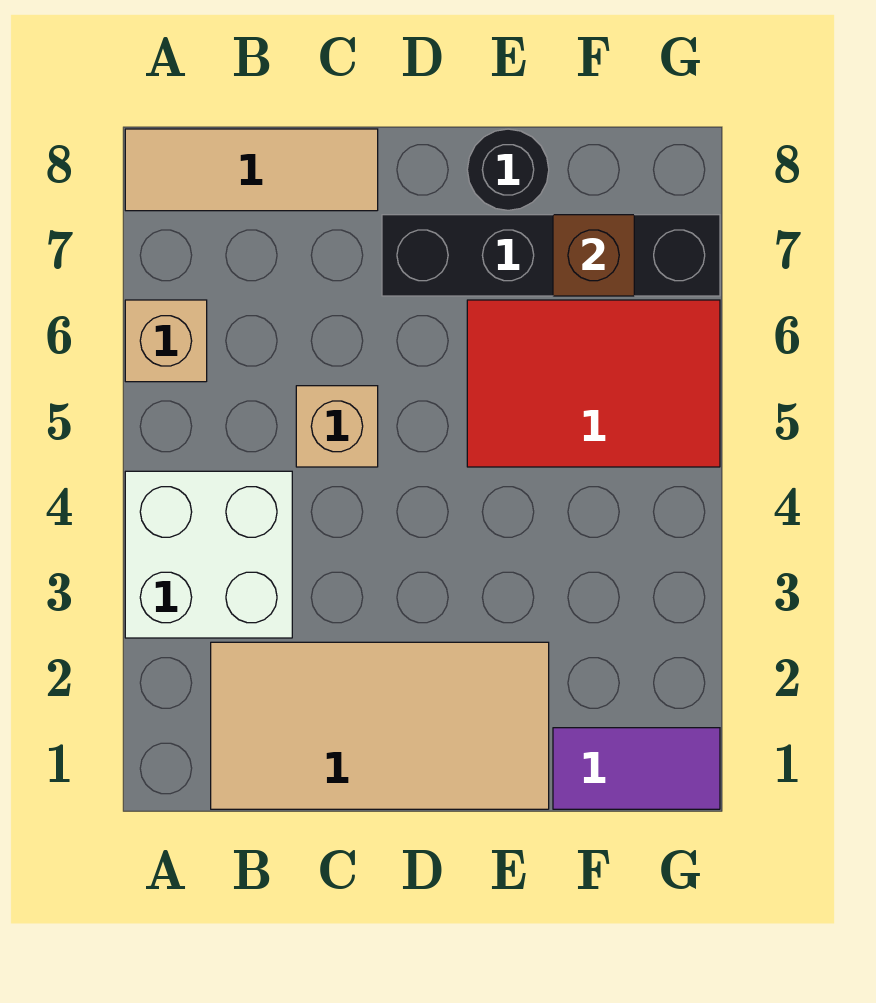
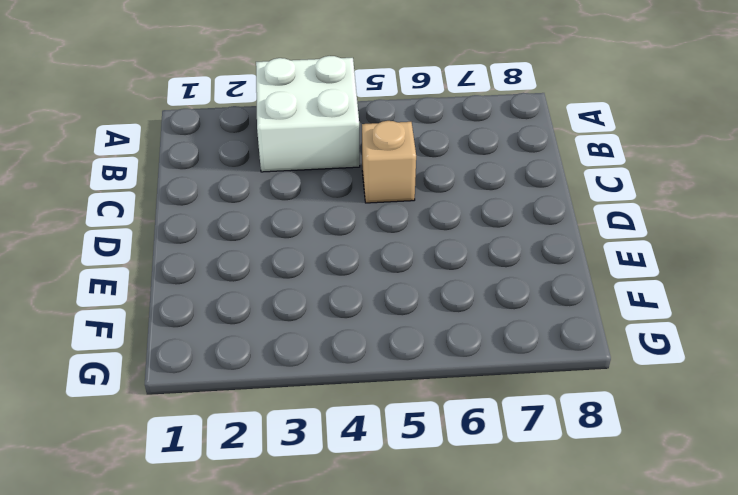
none -> tan brick A6 level 1
none -> tan tile A8:C8 level 1

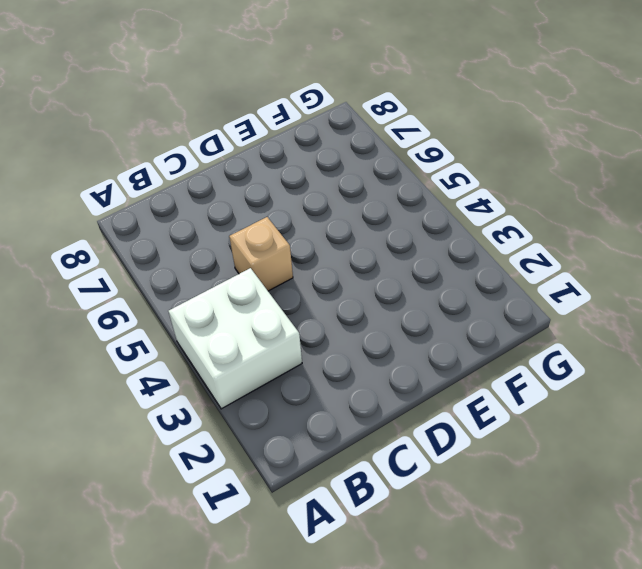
none -> tan brick A6 level 1
none -> tan tile A8:C8 level 1

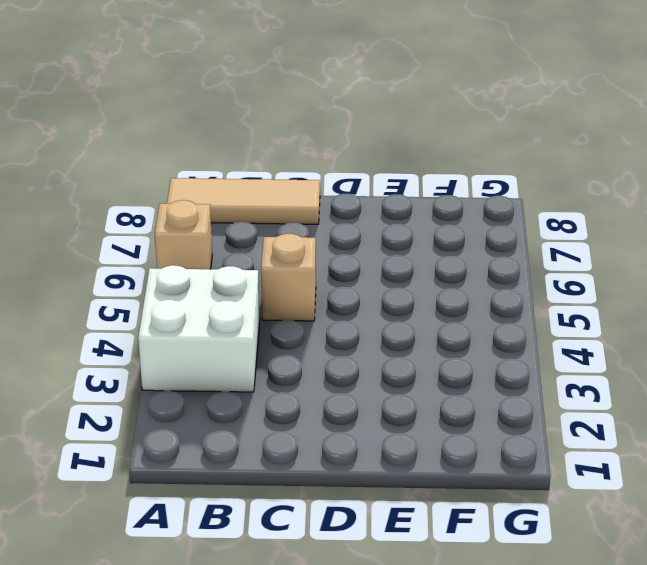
none -> tan tile B1:E2 level 1
none -> black brick D7:G7 level 1

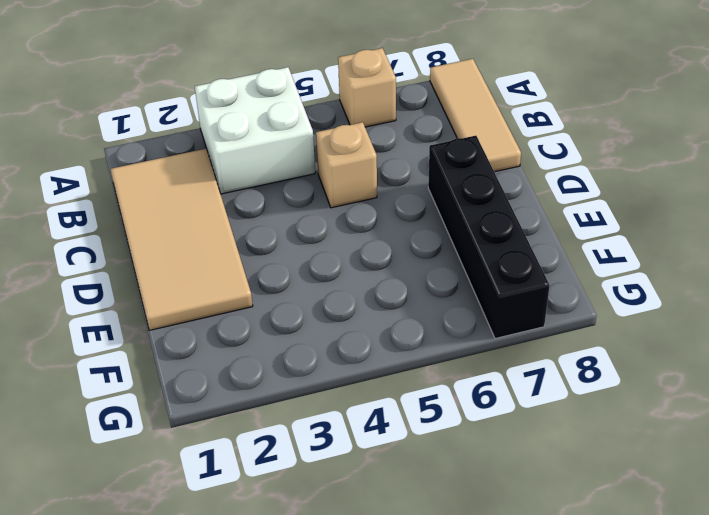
none -> red tile E5:G6 level 1
none -> black round brick E8 level 1

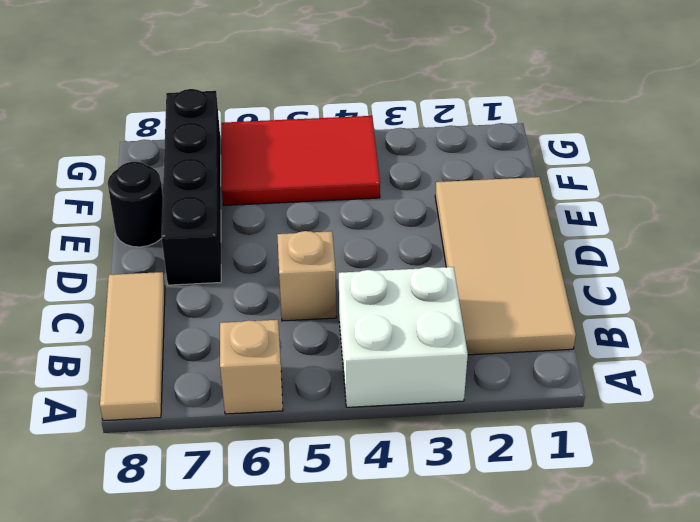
red tile F4:G6 level 1 -> red tile E5:G6 level 1
none -> purple tile F1:G1 level 1
none -> brown brick F7 level 2

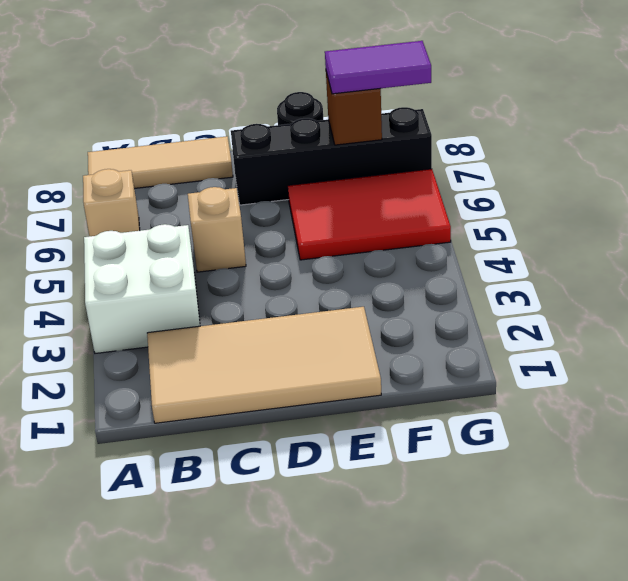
purple tile F7:G7 level 3 -> purple tile F1:G1 level 1

